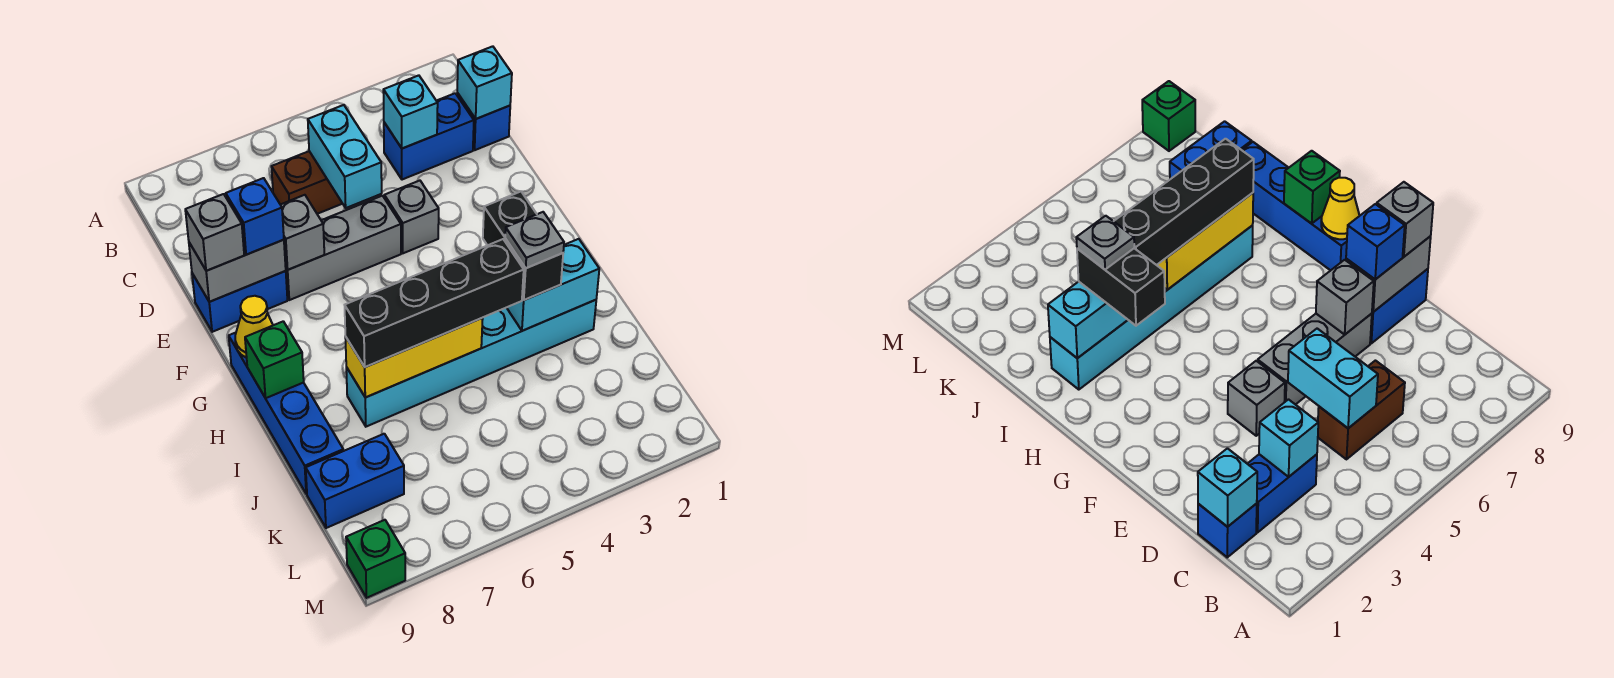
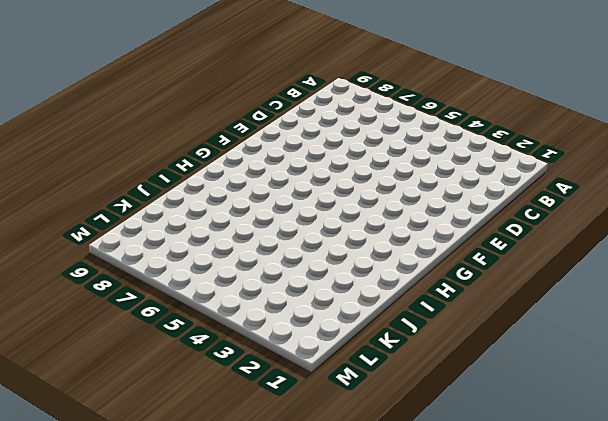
none -> blue brick C1 level 1
none -> blue brick C2:C3 level 1
none -> brown brick C5:C6 level 1

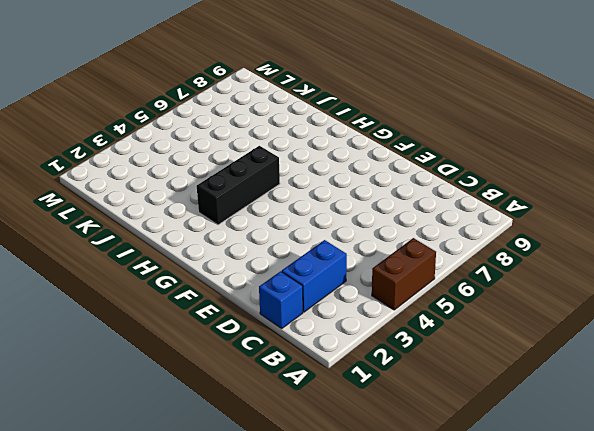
brown brick A4:A5 level 1 -> brown brick C5:C6 level 1
black brick H3:H5 level 1 -> none
none -> grey brick E4 level 1
none -> grey brick E5:E7 level 1
none -> blue brick E8:E9 level 1

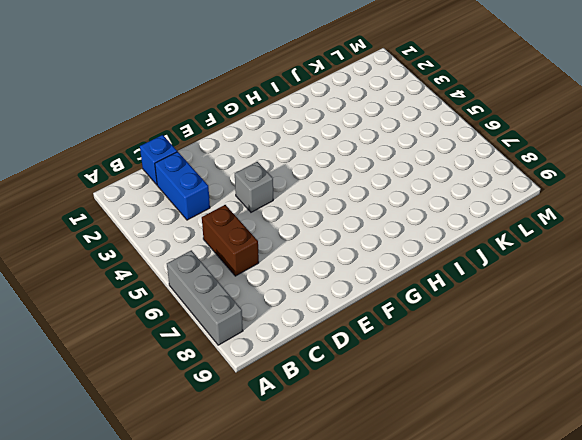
grey brick A6:A8 level 1 -> grey brick E5:E7 level 1
none -> blue brick E8:E9 level 1
none -> blue brick G9:J9 level 1
none -> cyan brick I2:I7 level 1

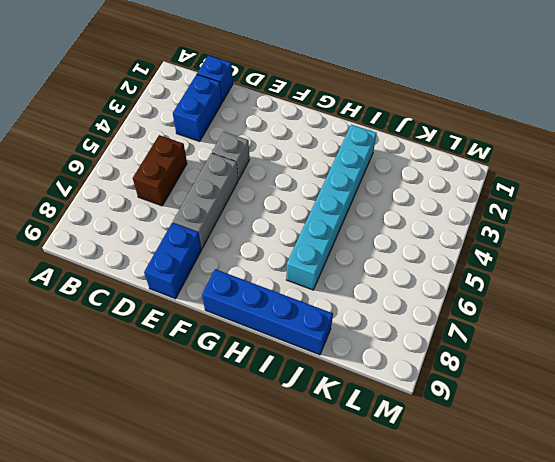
none -> blue brick K8:K9 level 1
none -> green brick M9 level 1
none -> cyan brick C1 level 2

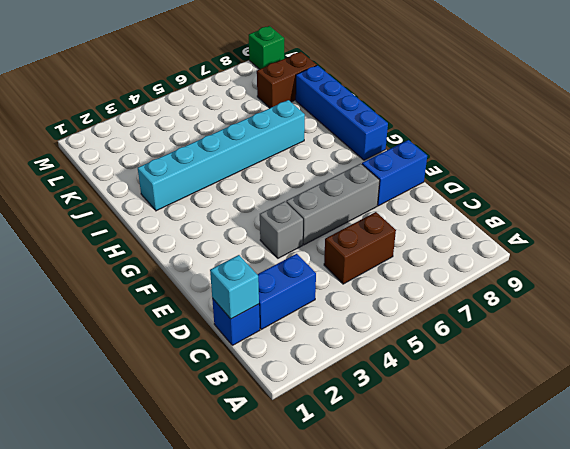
brown brick K8:K9 level 1 -> blue brick K8:K9 level 1
none -> cyan brick C3 level 2
none -> cyan brick C5:D5 level 2
none -> grey brick E7 level 2

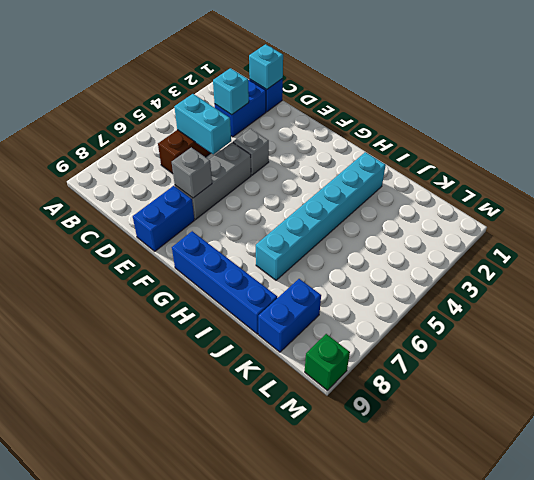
none -> grey brick E8:E9 level 2
none -> yellow cone G9 level 2
none -> green brick H9 level 2

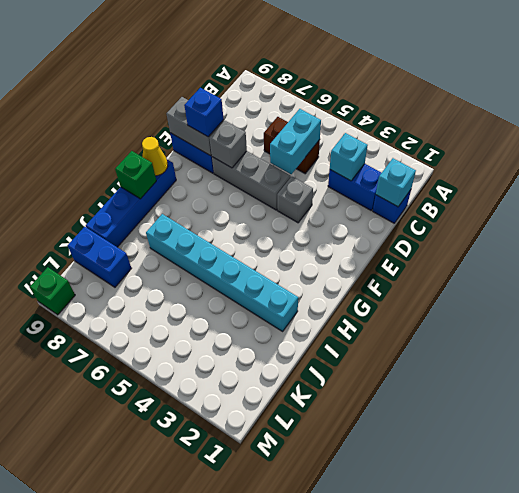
none -> cyan brick I2:I3 level 2
none -> yellow brick I5:I7 level 2
none -> grey brick E9 level 3

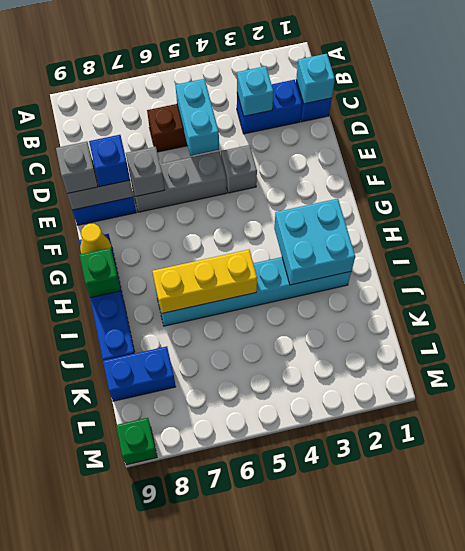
cyan brick H2:I3 level 2 -> cyan brick I2:I3 level 2
none -> black brick H3:I3 level 3
none -> black brick I4:I7 level 3
none -> grey plate I3 level 4

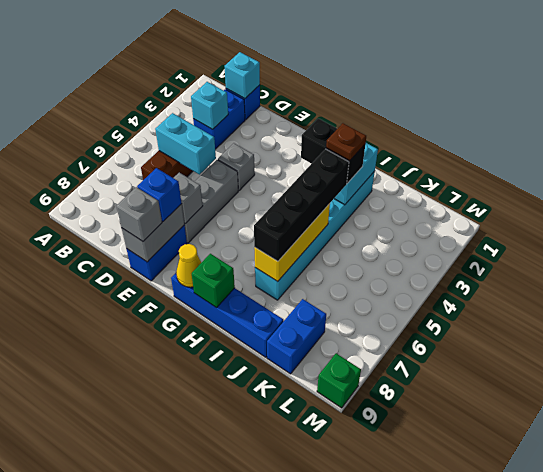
brown plate I3 level 4 -> grey plate I3 level 4

